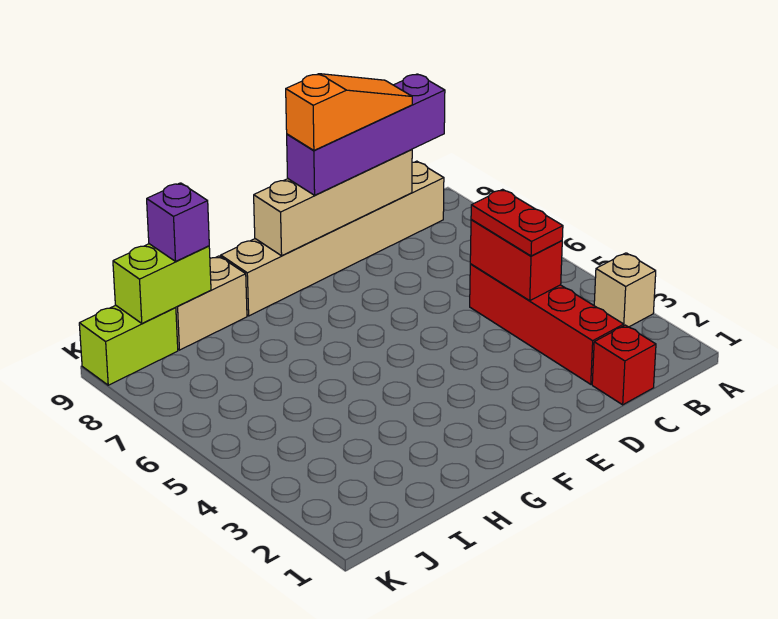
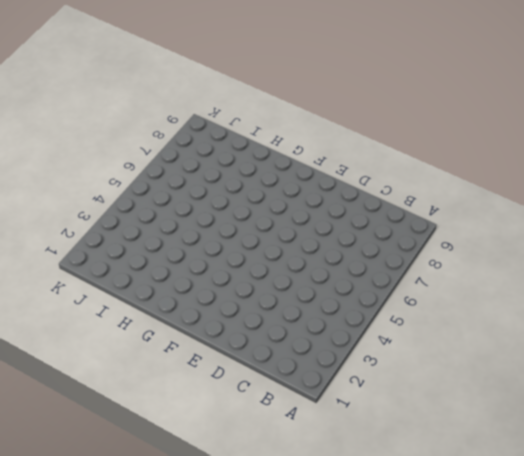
none -> tan brick A3 level 1
none -> tan brick B9:G9 level 1
none -> red brick C1 level 1

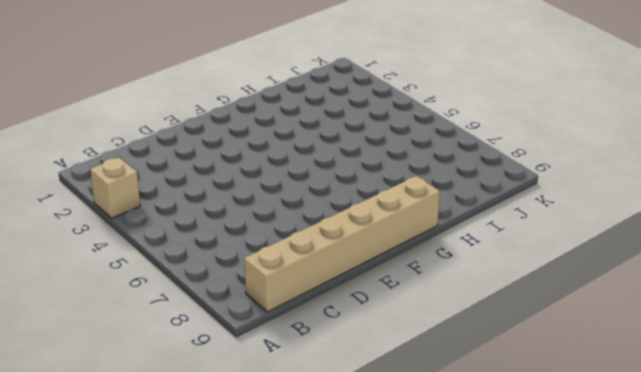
none -> red brick C1 level 1
none -> red brick C2:C5 level 1
none -> tan brick H9:I9 level 1

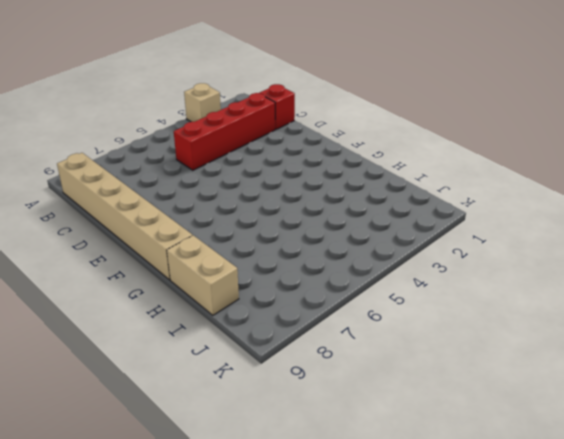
none -> lime brick J9:K9 level 1
none -> red brick C4:C5 level 2
none -> tan brick C9:F9 level 2

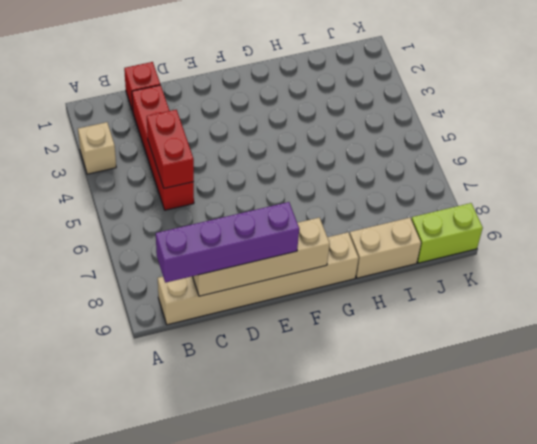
none -> lime brick I9:J9 level 2
none -> red plate C4:C5 level 3
none -> purple brick I9 level 3

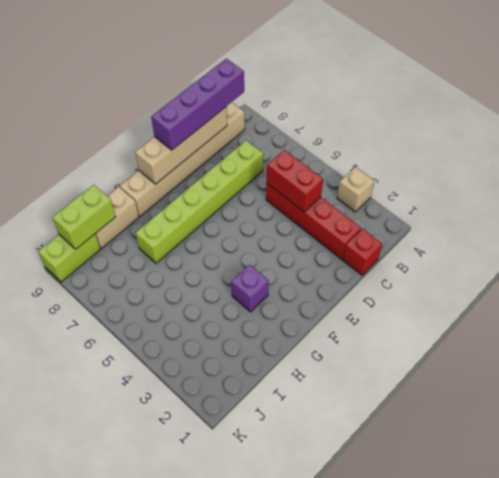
lime brick C7:H7 level 1 -> none
purple brick G3 level 1 -> purple brick I9 level 3
none -> red plate C4:C5 level 3
none -> orange slope C9:E9 level 4 top E

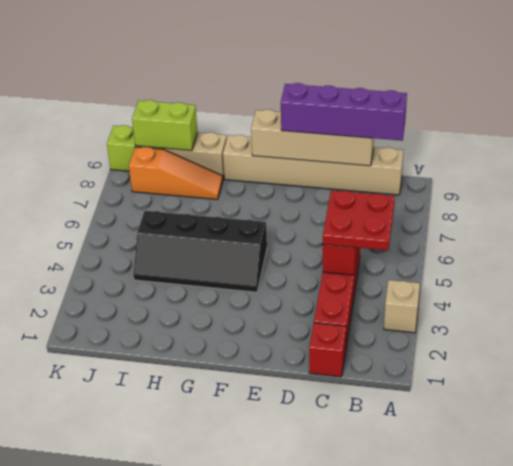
red plate B4:C5 level 3 -> red plate C4:C5 level 3
black slope F4:I5 level 1 top 5 -> none
orange slope H8:J8 level 1 top J -> orange slope C9:E9 level 4 top E
none -> purple brick I9 level 3

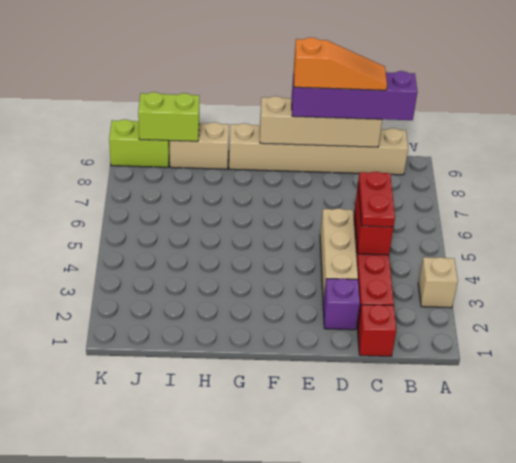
purple brick D2 level 1 -> purple brick I9 level 3
tan brick D3:D5 level 1 -> none

